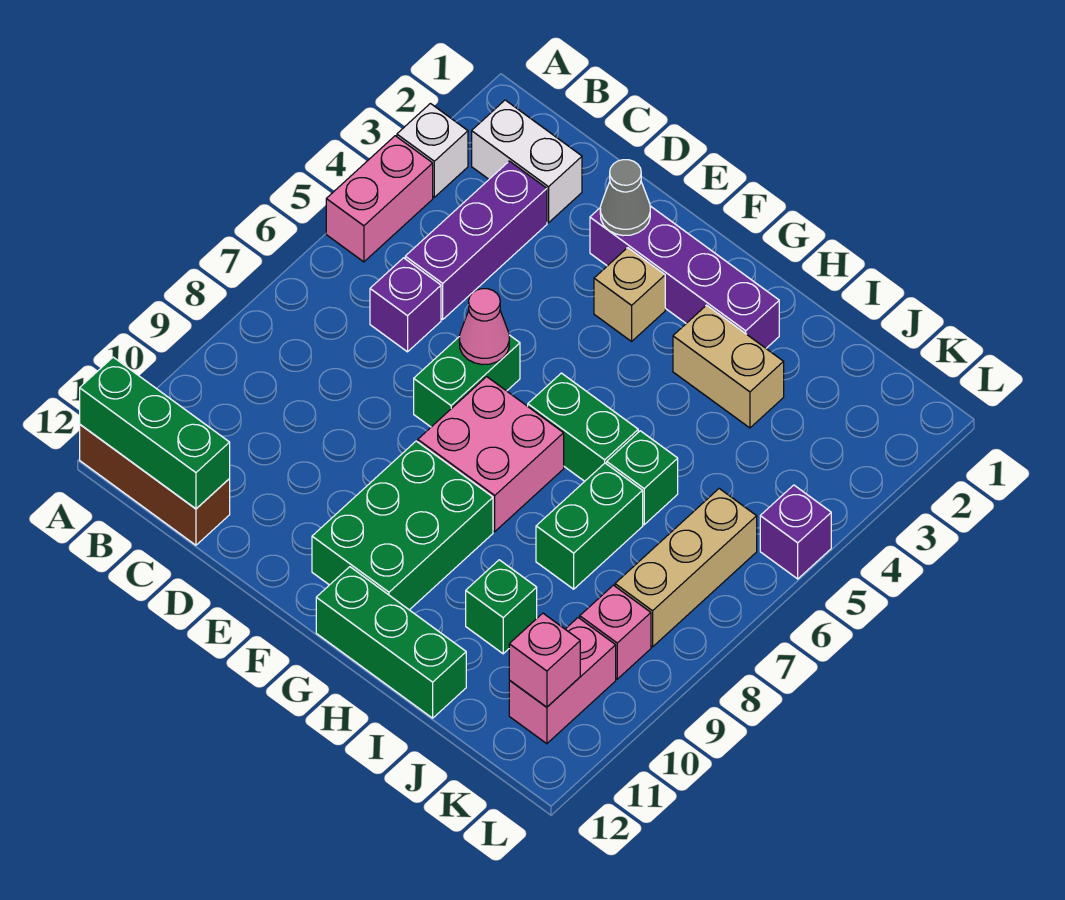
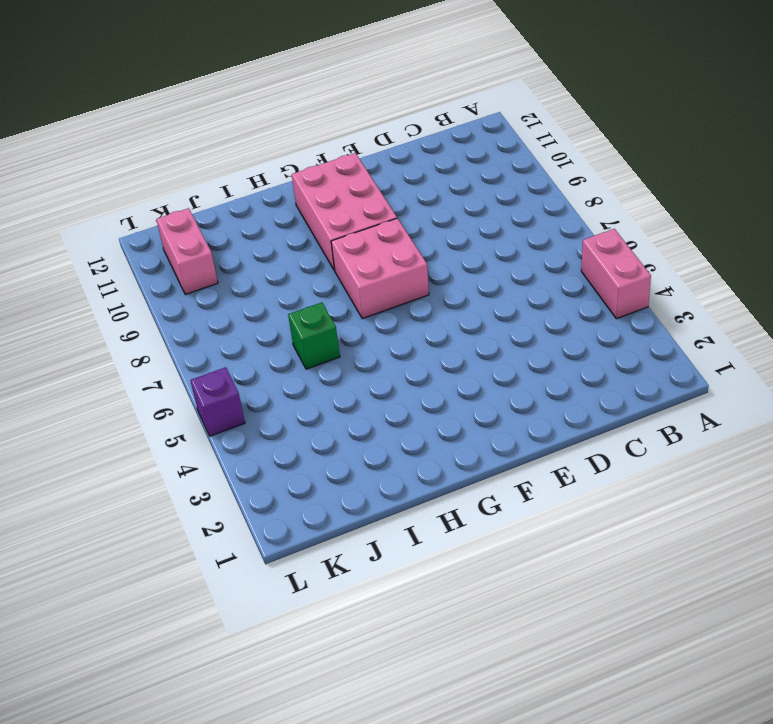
pink brick F9:G11 level 1 -> green brick F9:G11 level 1
none -> white brick A3 level 1
none -> brown brick A12:C12 level 1
none -> white brick B2:C2 level 1

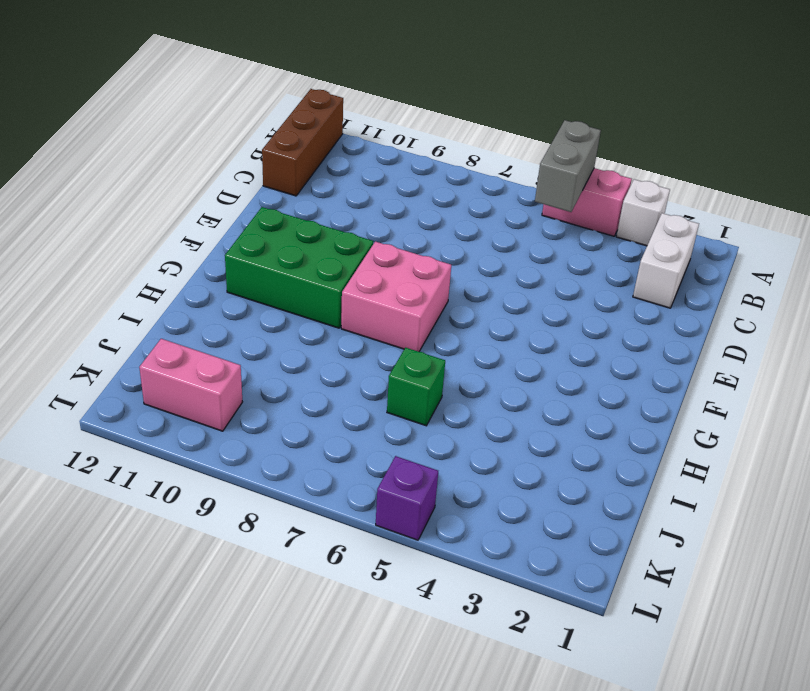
grey brick A5:B5 level 2 -> none
none -> purple brick C3:C5 level 1
none -> purple brick C6 level 1
none -> purple brick E2:H2 level 1

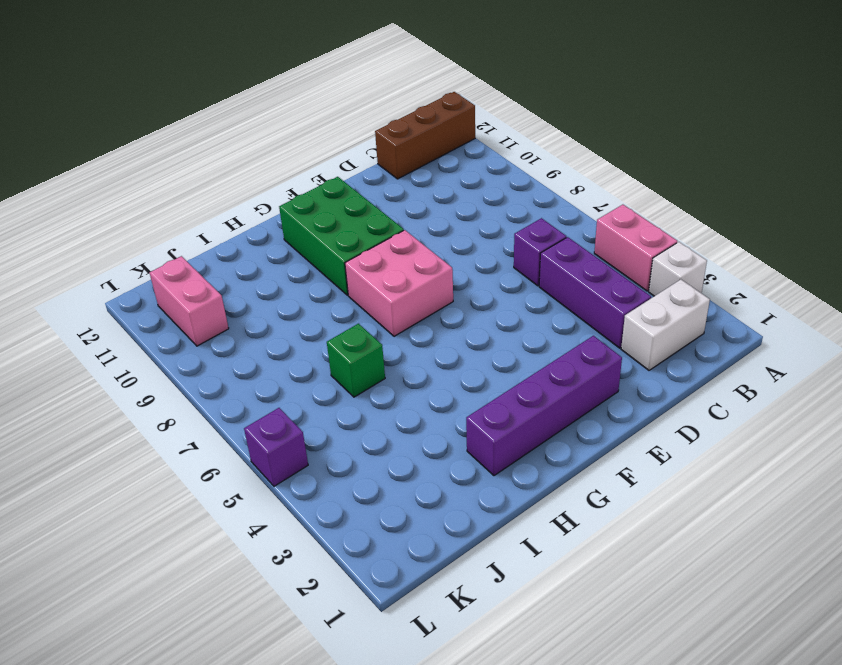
none -> green brick E6:E7 level 1
none -> tan brick F3 level 1
none -> green brick G6:H6 level 1

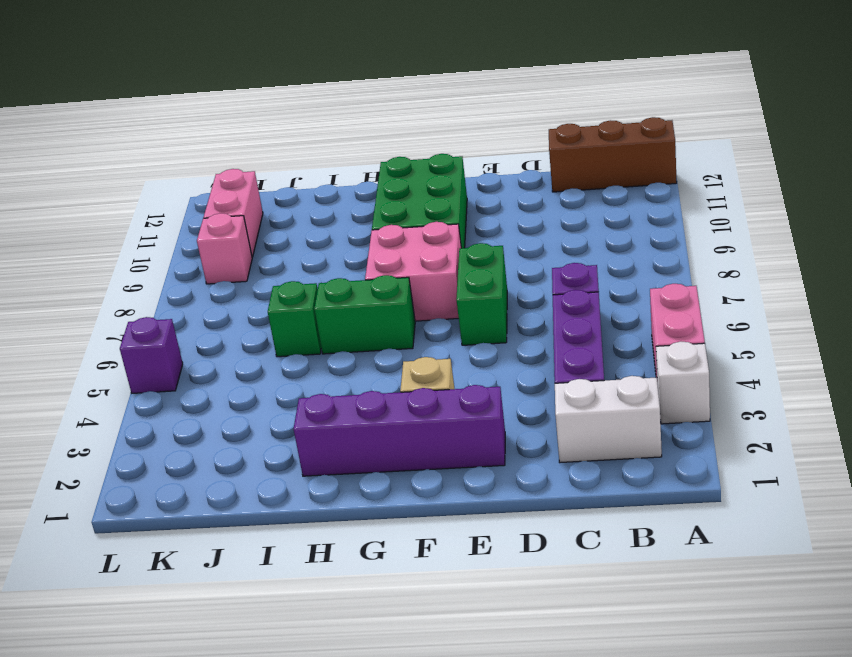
none -> green brick G12:I12 level 1
none -> tan brick H3:I3 level 1
none -> green brick I7:I8 level 1

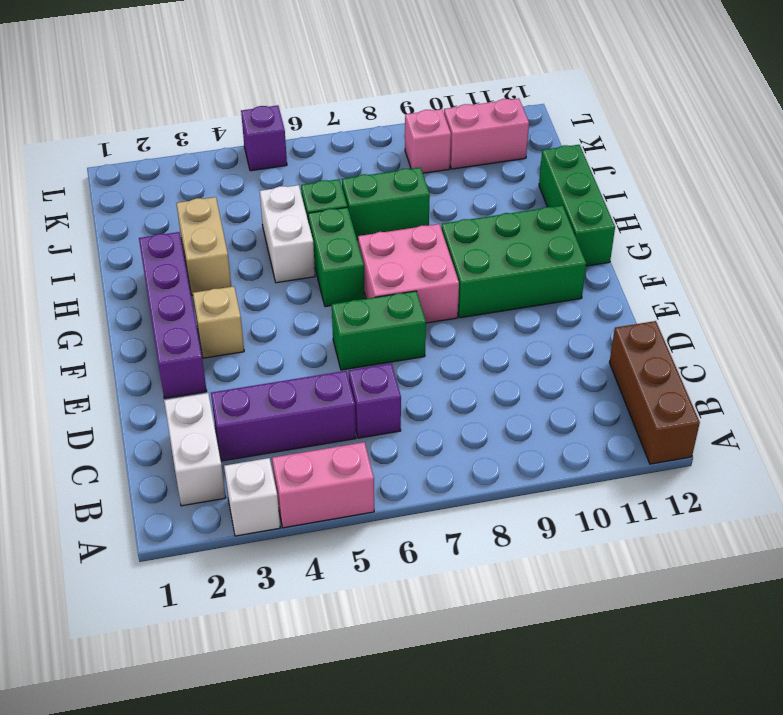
white brick H5:I5 level 1 -> none
none -> green brick I10 level 1
none -> tan brick K6:K8 level 1
none -> green brick A12:C12 level 2

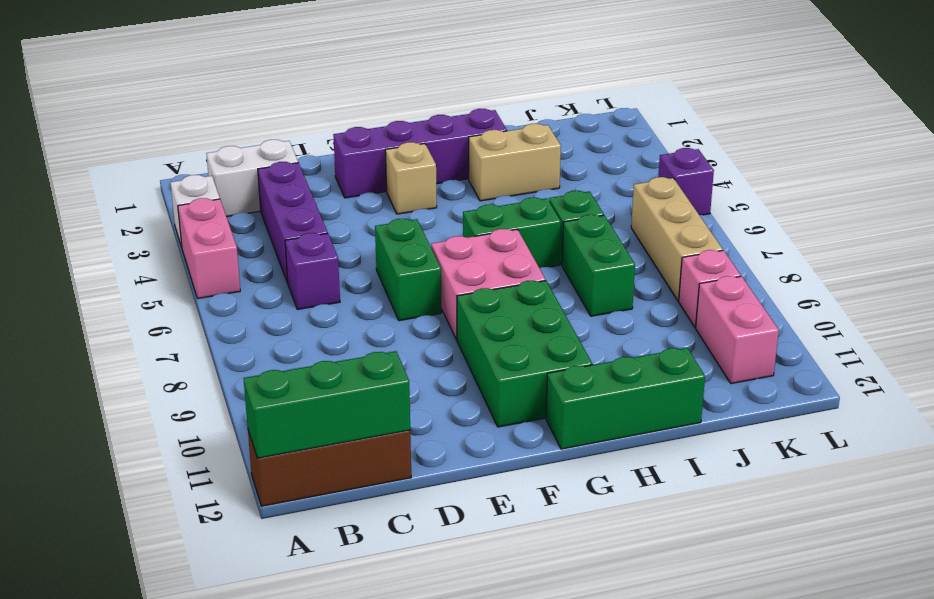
none -> green brick I10 level 1
none -> grey cone E2 level 2
none -> pink cone E6 level 2

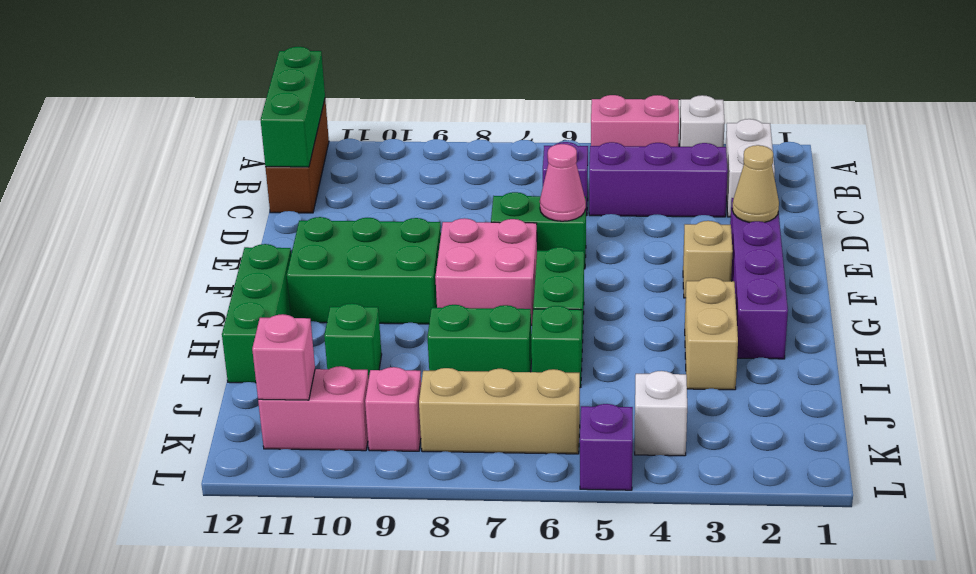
tan cone E2 level 2 -> grey cone E2 level 2
white brick K4 level 1 -> none

